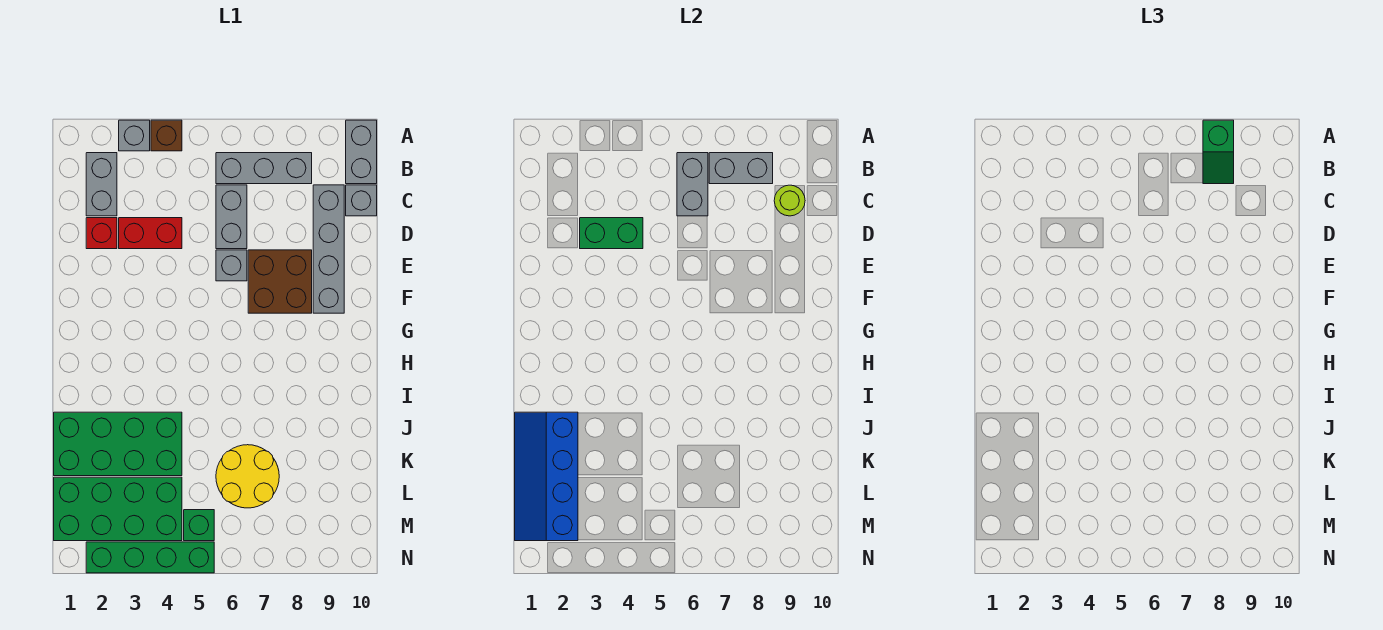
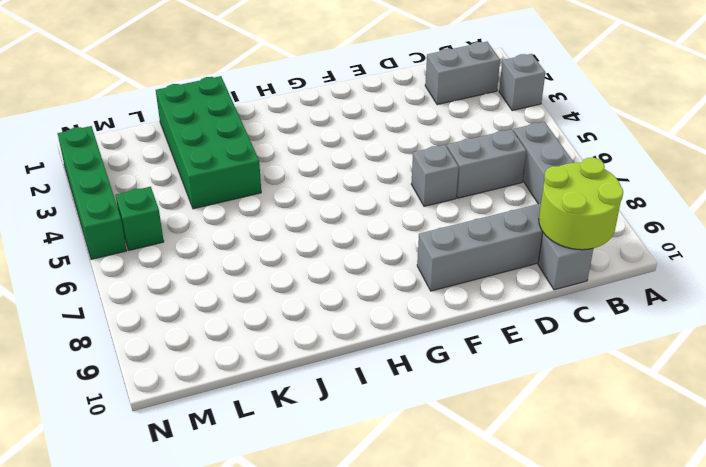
lime round brick B9:C10 level 2 -> lime round brick C9 level 2
none -> brown brick A4 level 1
none -> grey brick A10:B10 level 1
none -> red brick D2 level 1

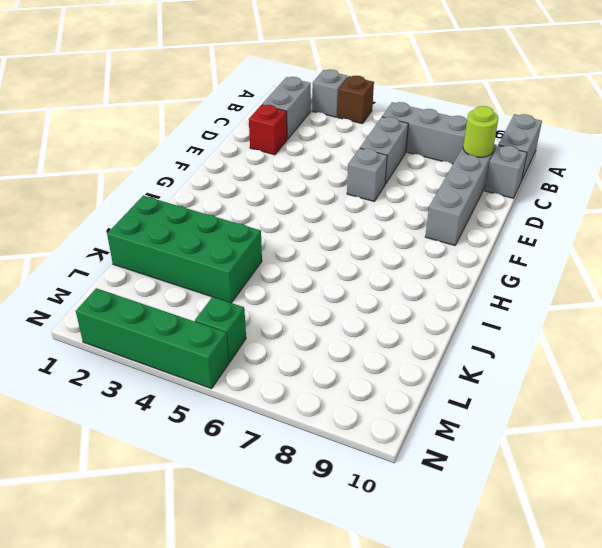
none -> red brick D3:D4 level 1
none -> brown brick E7:F8 level 1
none -> yellow round brick K6:L7 level 1

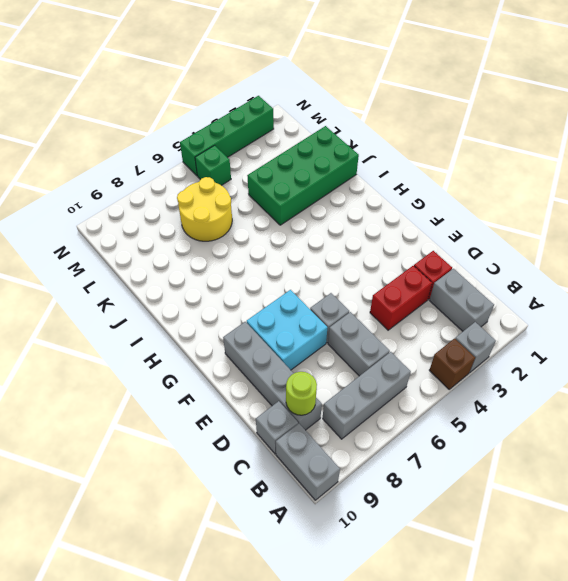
cyan brick E7:F8 level 1 -> brown brick E7:F8 level 1
none -> green brick L1:M4 level 1
none -> grey brick B6:C6 level 2
none -> grey brick B7:B8 level 2

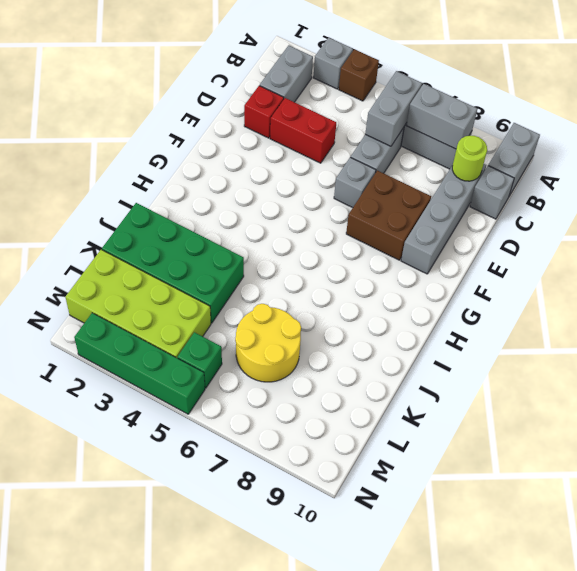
lime brick L1:M4 level 1 -> green brick L1:M4 level 1
none -> green brick D3:D4 level 2
none -> blue slope J1:M2 level 2 top 2
none -> green slope A8:B8 level 3 top A

